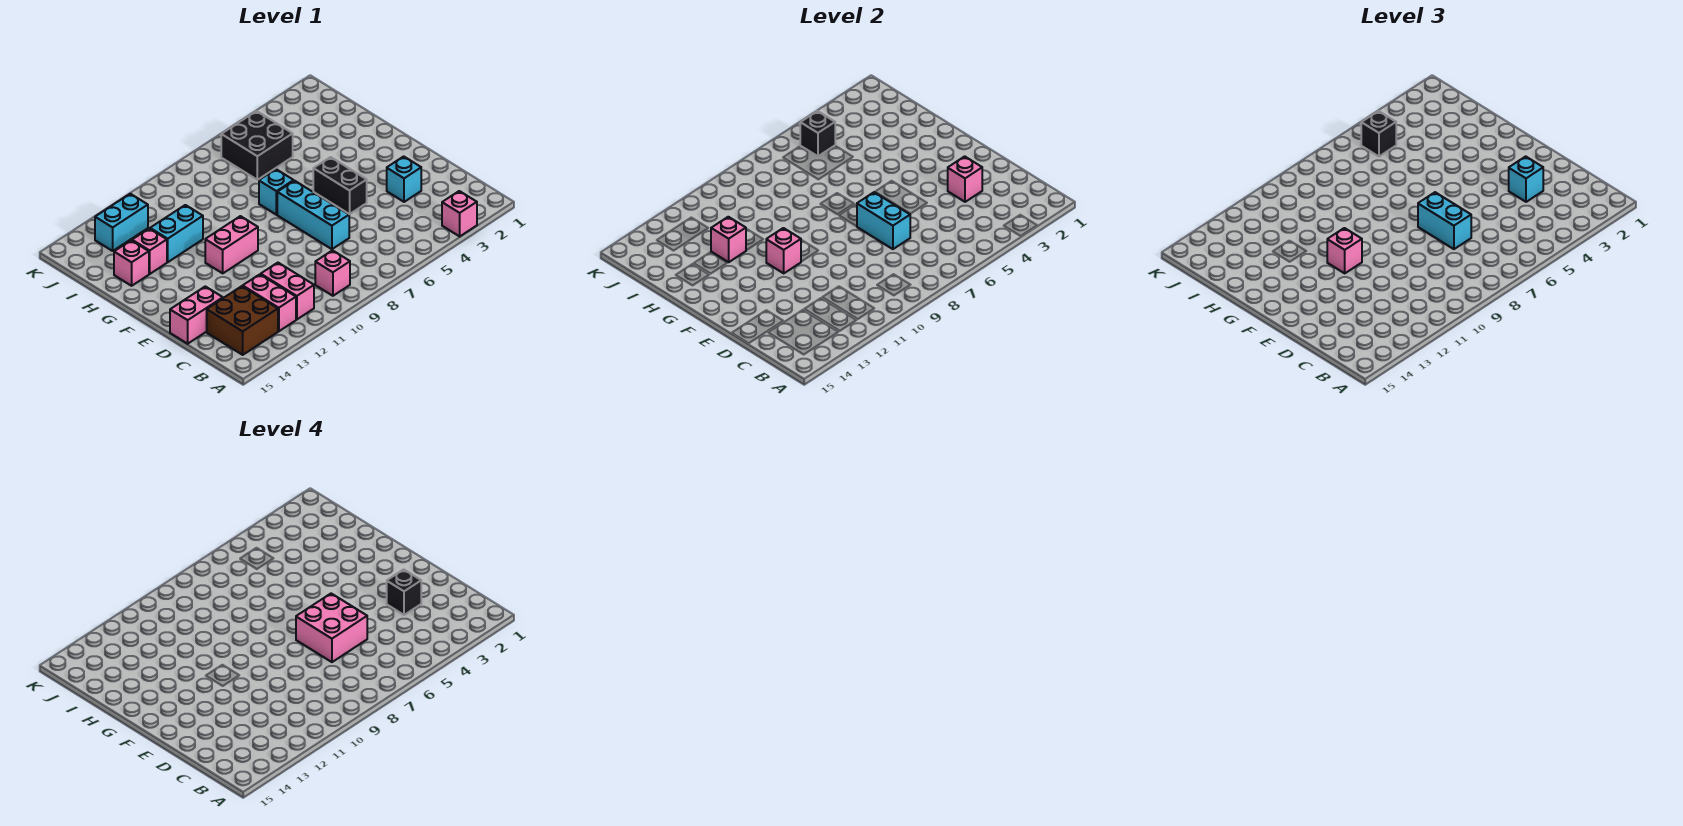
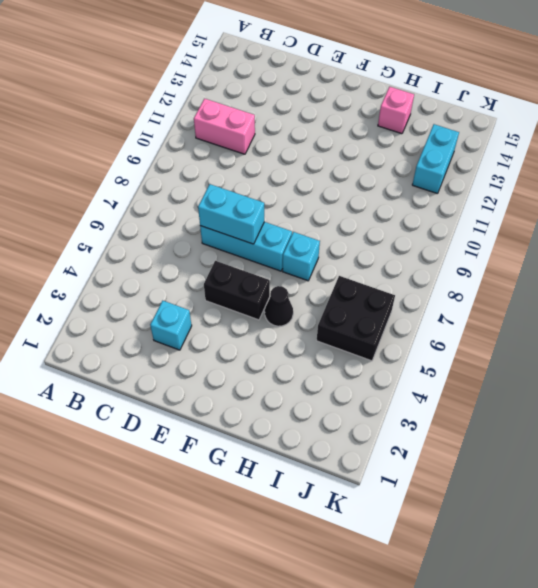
black cone G5 level 1 -> none
none -> pink brick A3 level 1
none -> pink brick B9 level 1
none -> pink brick B12:C12 level 1

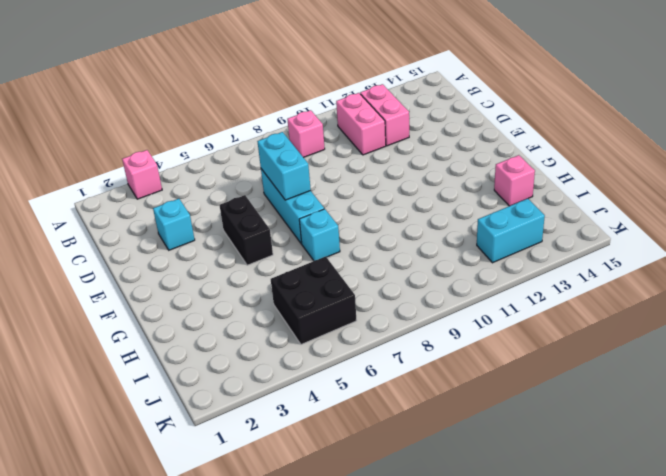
none -> brown brick B13:C14 level 1
none -> pink brick D14:D15 level 1
none -> pink brick F10:F11 level 1

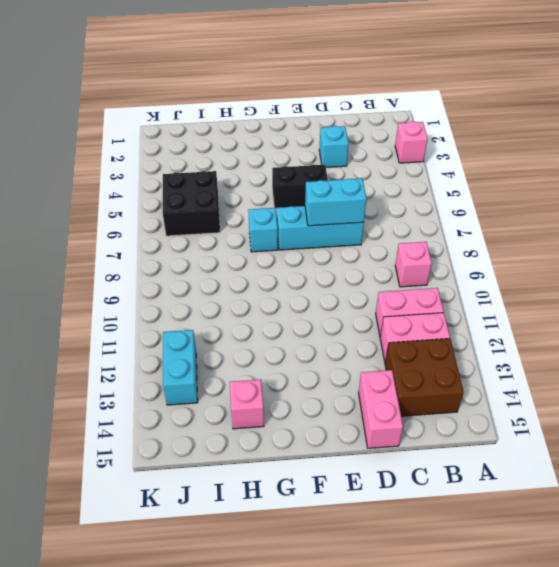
none -> pink brick F10:F11 level 1
none -> cyan brick H11:H12 level 1
none -> pink brick H13 level 1

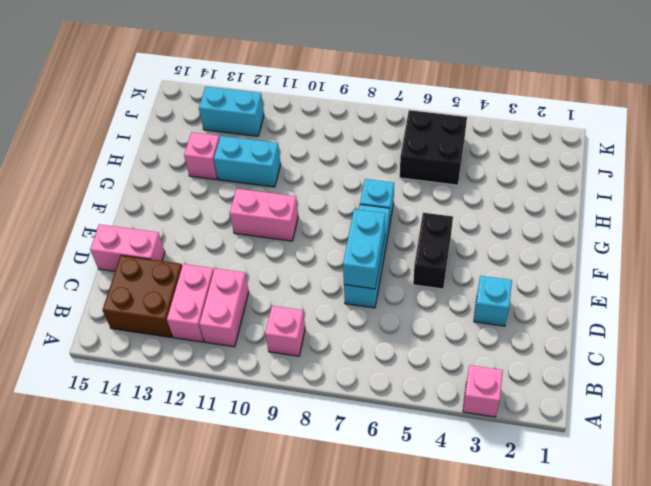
none -> pink brick H14 level 1
none -> pink brick D3 level 2
none -> pink brick F11 level 2

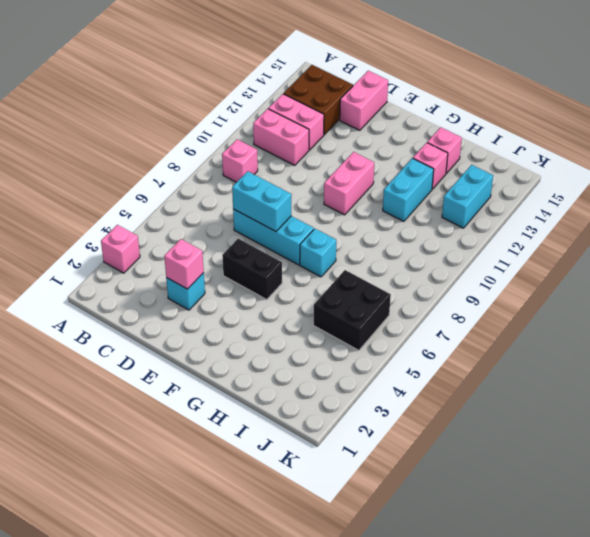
none -> pink brick F11 level 2
none -> pink brick H12 level 2
none -> black brick J5 level 2

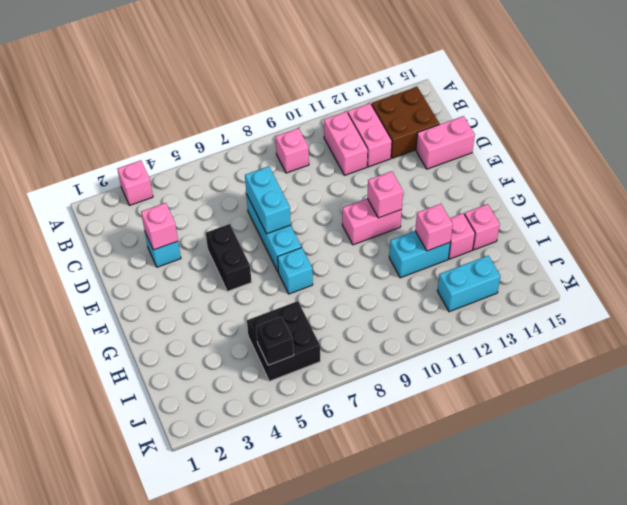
none -> cyan brick D3 level 3
none -> cyan brick D7:E7 level 3
none -> pink brick F11 level 3

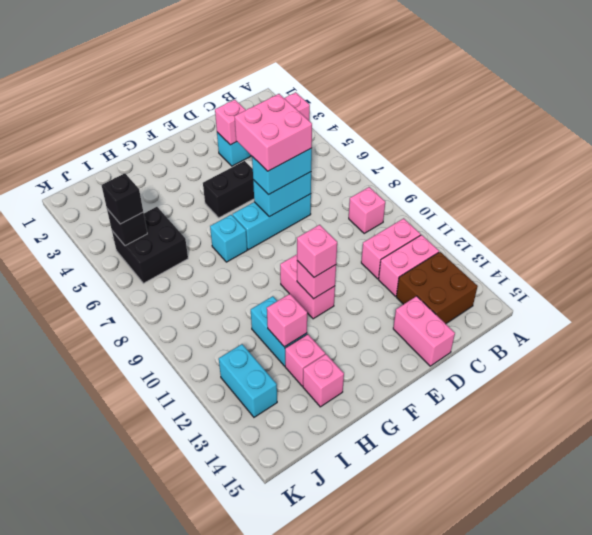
none -> cyan brick D3 level 3
none -> black brick D3 level 4

